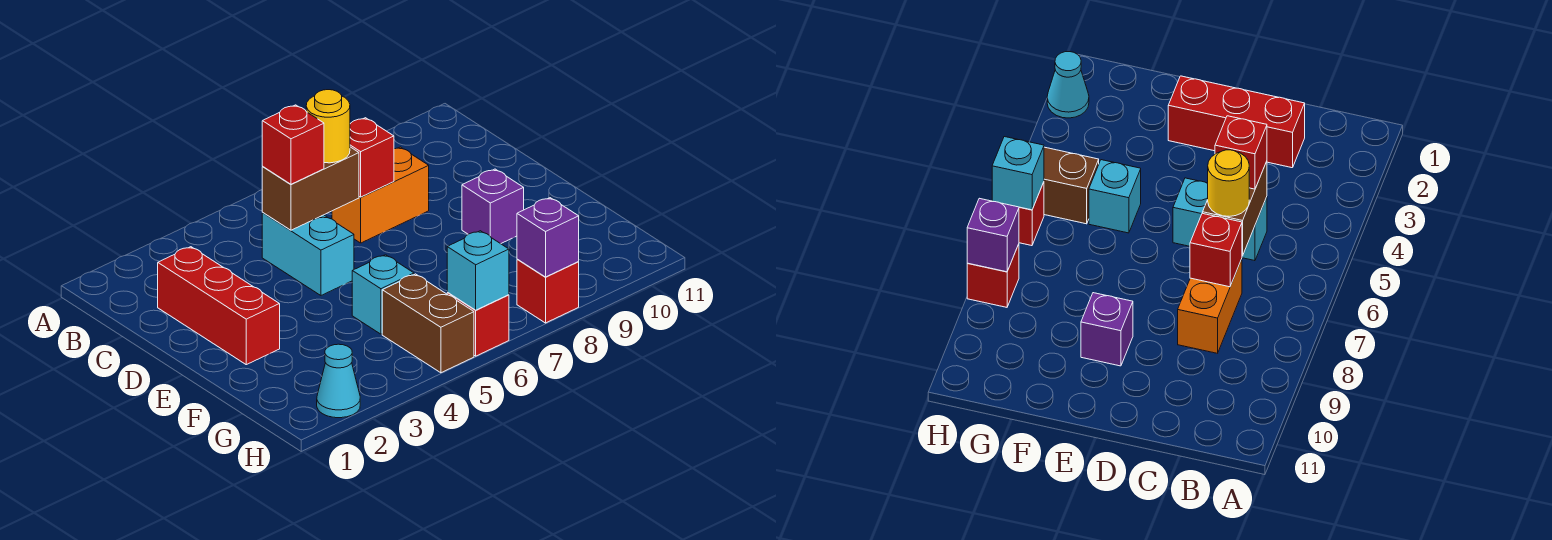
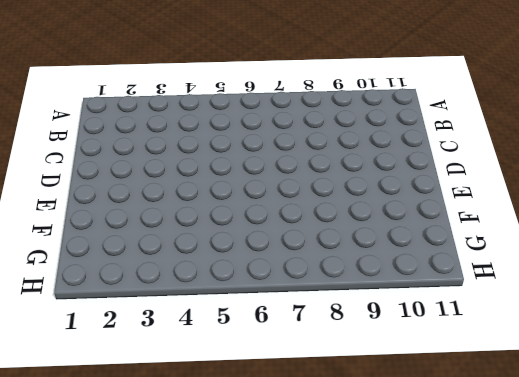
none -> red brick C2:E2 level 1
none -> cyan brick C5:D5 level 1
none -> orange brick C7:C8 level 1

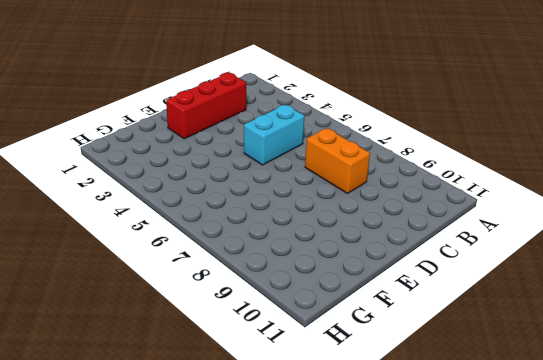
none -> purple brick E9 level 1
none -> cyan brick F5 level 1
none -> brown brick G5:H5 level 1

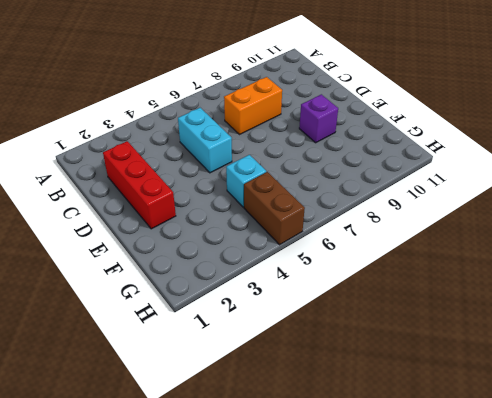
none -> cyan cone H2 level 1
none -> red brick H6 level 1
none -> red brick H8 level 1

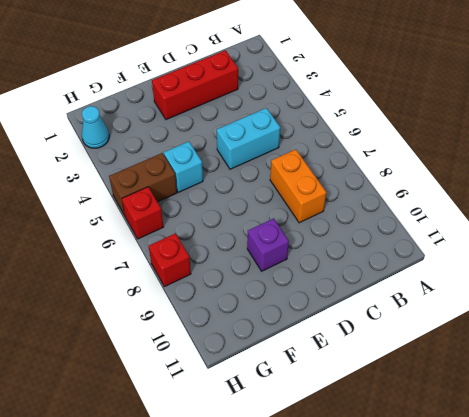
none -> brown brick C5:C6 level 2
none -> red brick C7 level 2
none -> cyan brick H6 level 2

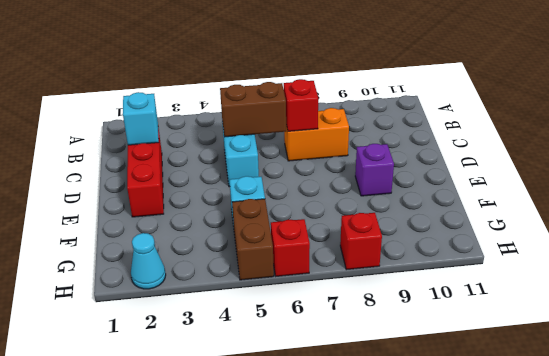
cyan brick C2 level 2 -> cyan brick H6 level 2
none -> purple brick H8 level 2
none -> red brick C5 level 3
none -> yellow round brick C6 level 3

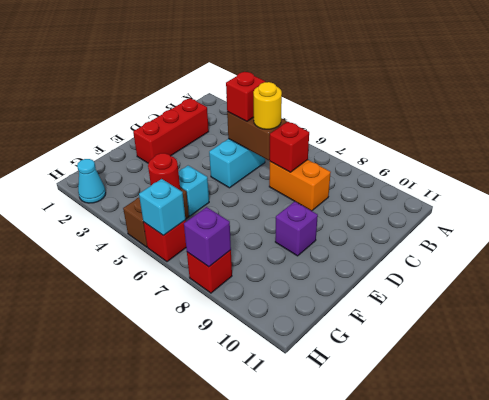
red round brick G5 level 2 -> none

